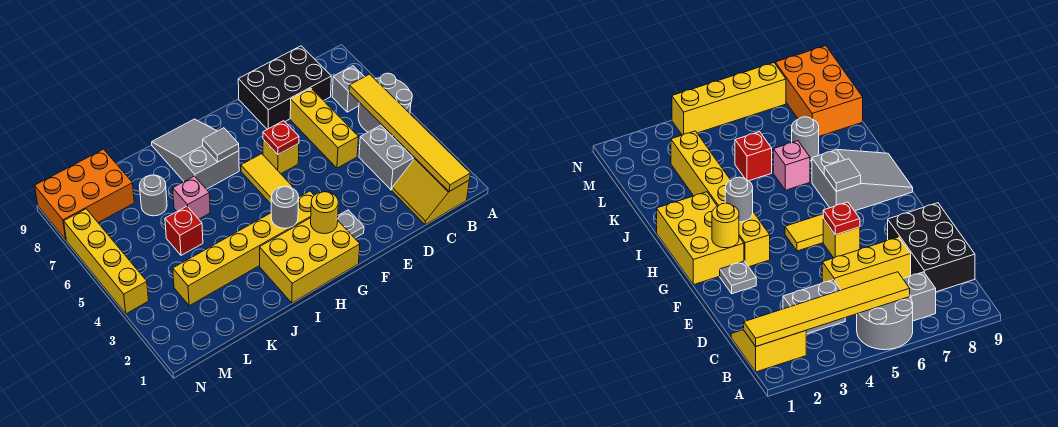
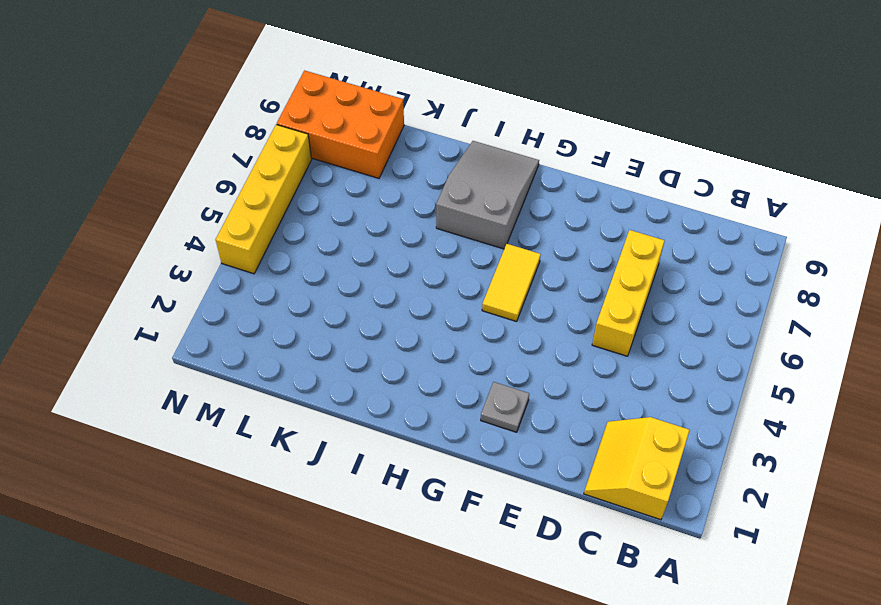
none -> grey round brick A5:B6 level 1
none -> grey brick B7 level 1
none -> grey brick C3:C4 level 1

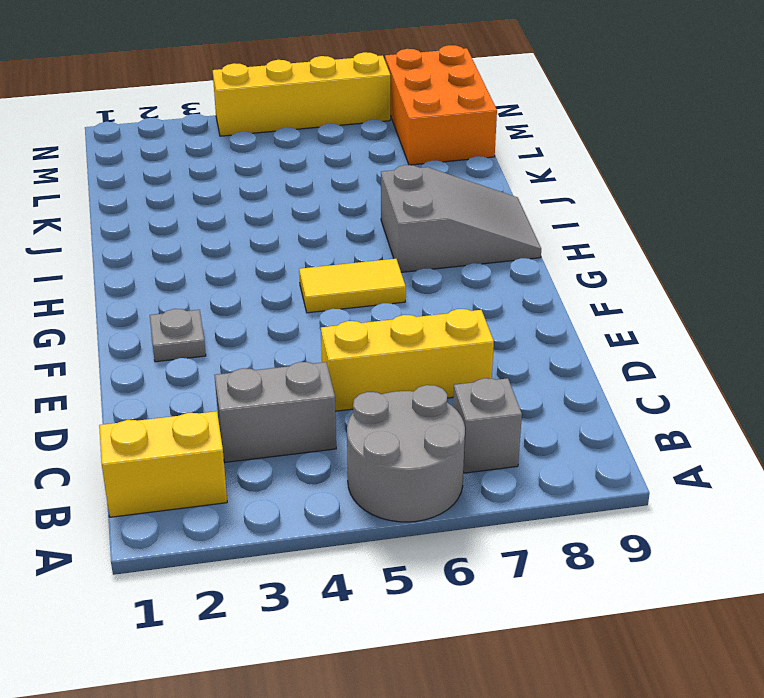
none -> black brick C8:E9 level 1
none -> yellow brick F6 level 1
none -> yellow brick G1:I2 level 1

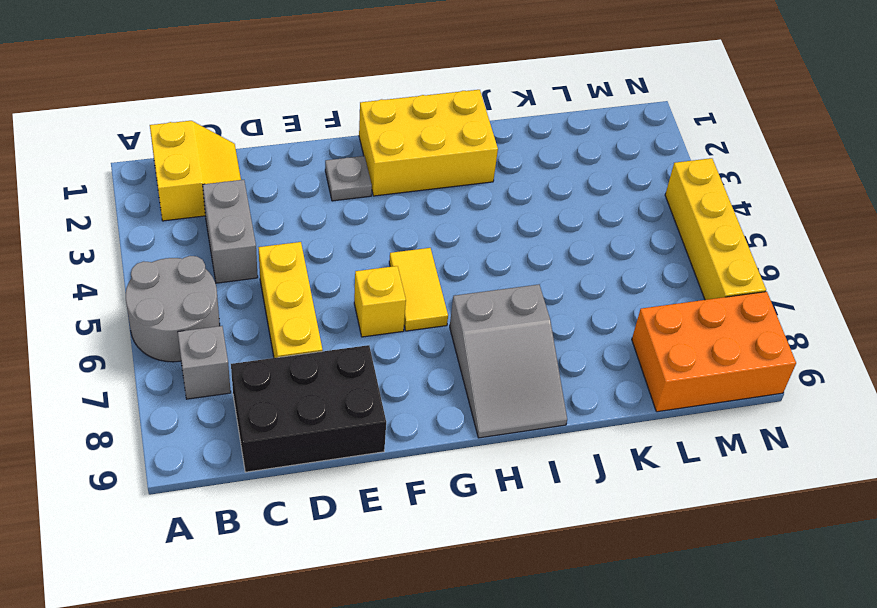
none -> yellow brick G3:L3 level 1
none -> pink brick J6 level 1
none -> red brick K5 level 1

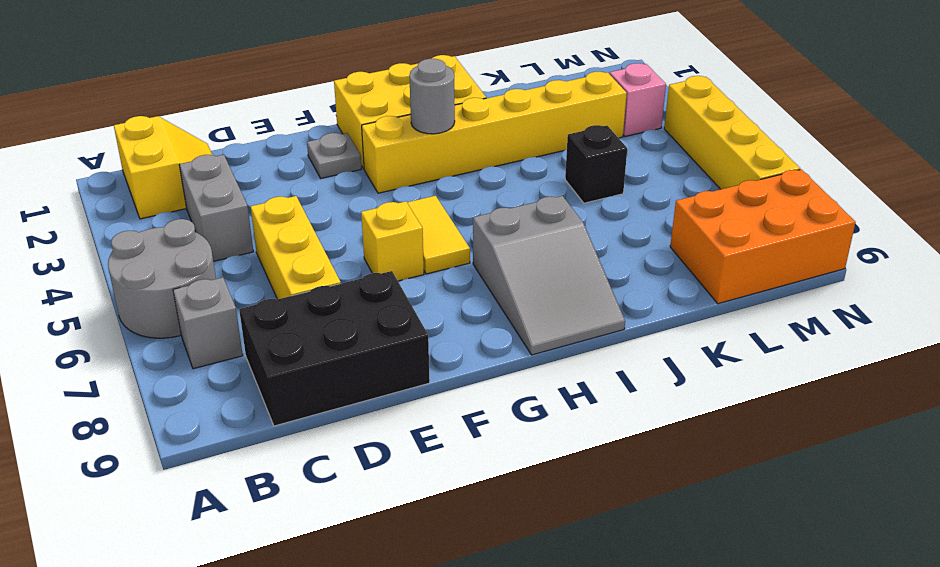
black brick K5 level 1 -> red brick K5 level 1
pink brick M3 level 1 -> pink brick J6 level 1
none -> grey round brick K7 level 1
none -> yellow tile B1:B6 level 2
none -> red plate F6 level 2

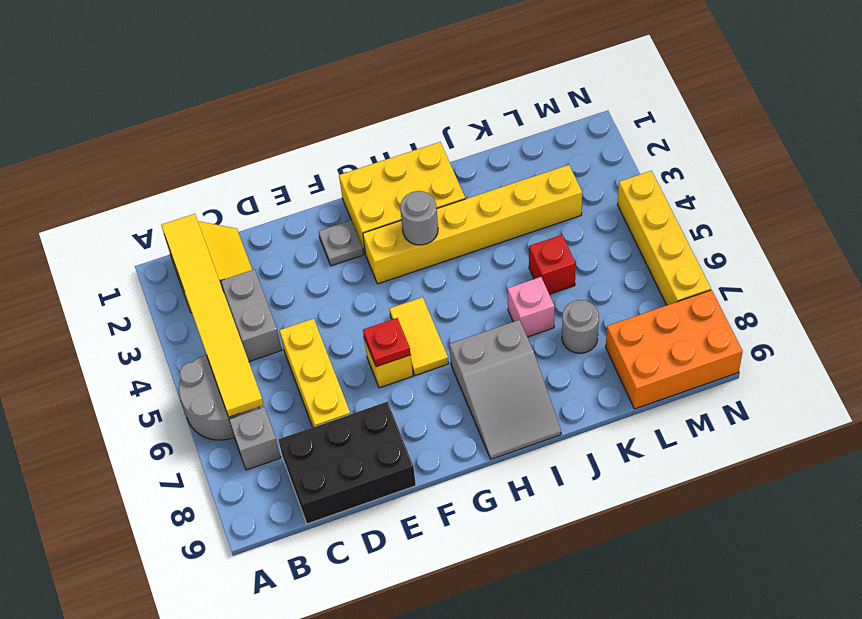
none -> yellow round brick G2 level 2
none -> grey tile H7 level 2

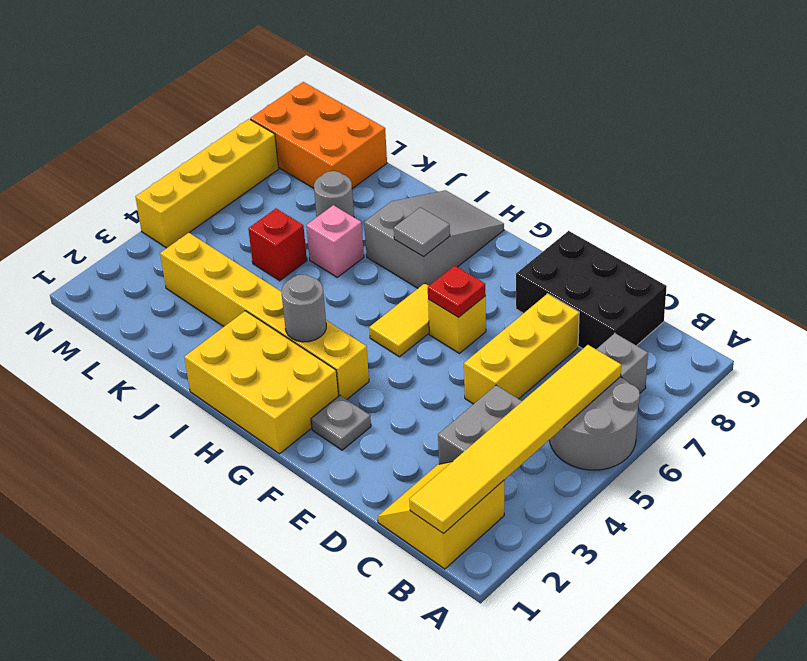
none -> yellow round brick G2 level 2

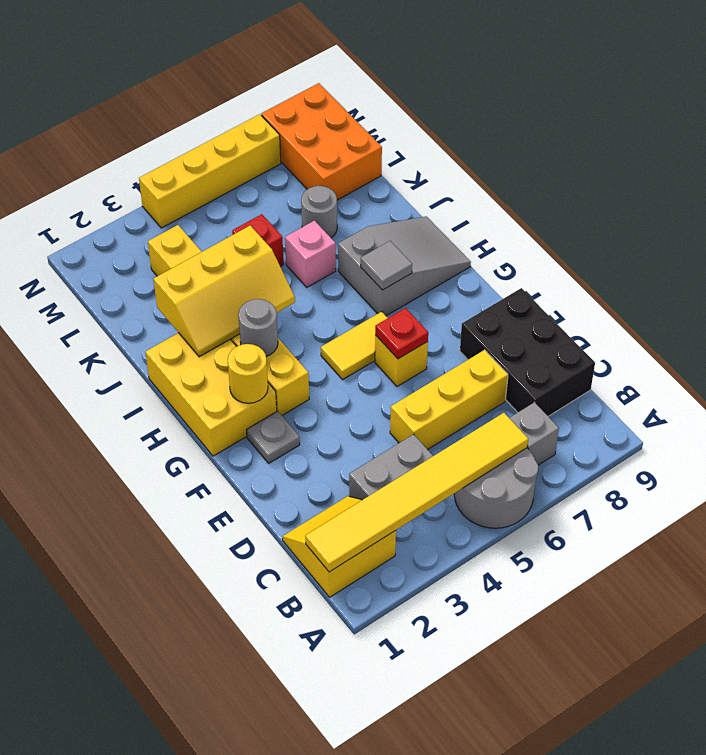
yellow slope I2:J4 level 2 top J -> none

